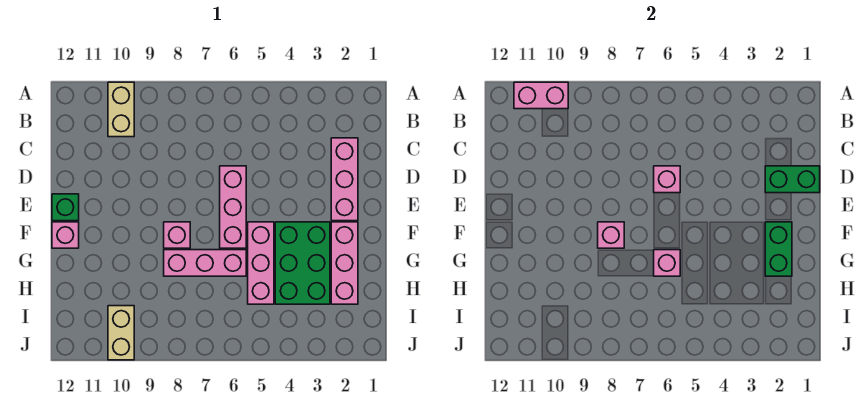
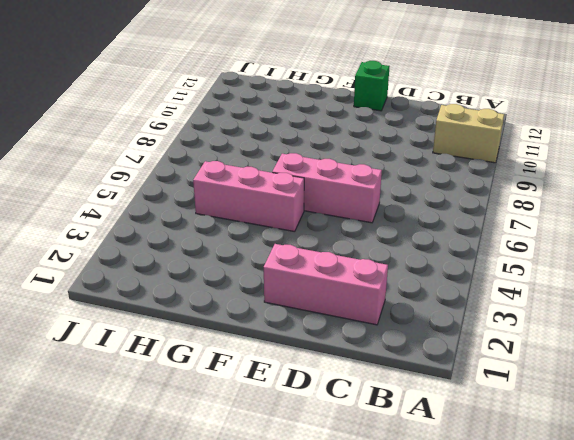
none -> pink brick F2:H2 level 1
none -> green brick F3:H4 level 1
none -> pink brick F8 level 1

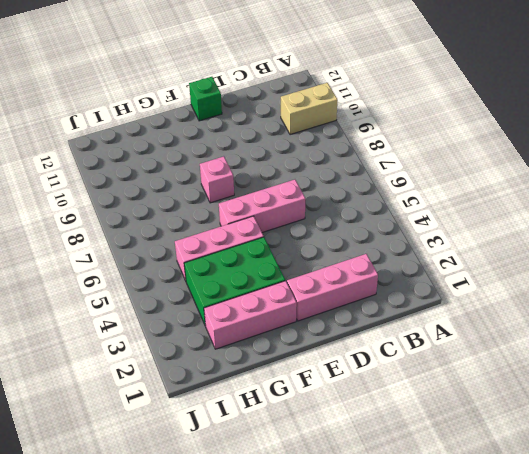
none -> pink brick F12 level 1
none -> pink brick G6:G8 level 1
none -> tan brick I10:J10 level 1

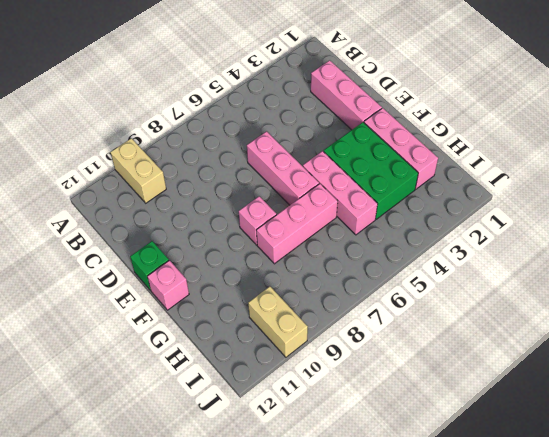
none -> pink brick A10:A11 level 2
none -> green brick D1:D2 level 2
none -> pink brick D6 level 2

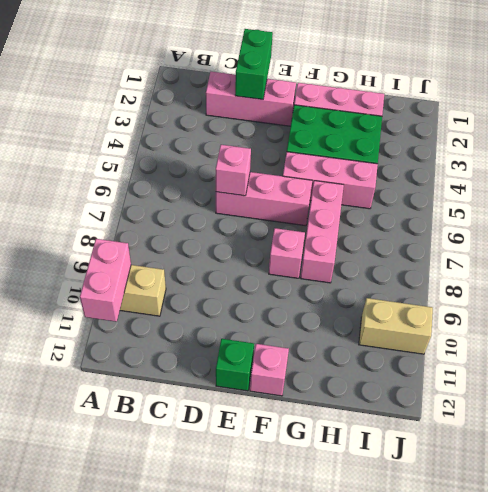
none -> green brick F2:G2 level 2
none -> pink brick F8 level 2
none -> pink brick G6 level 2

